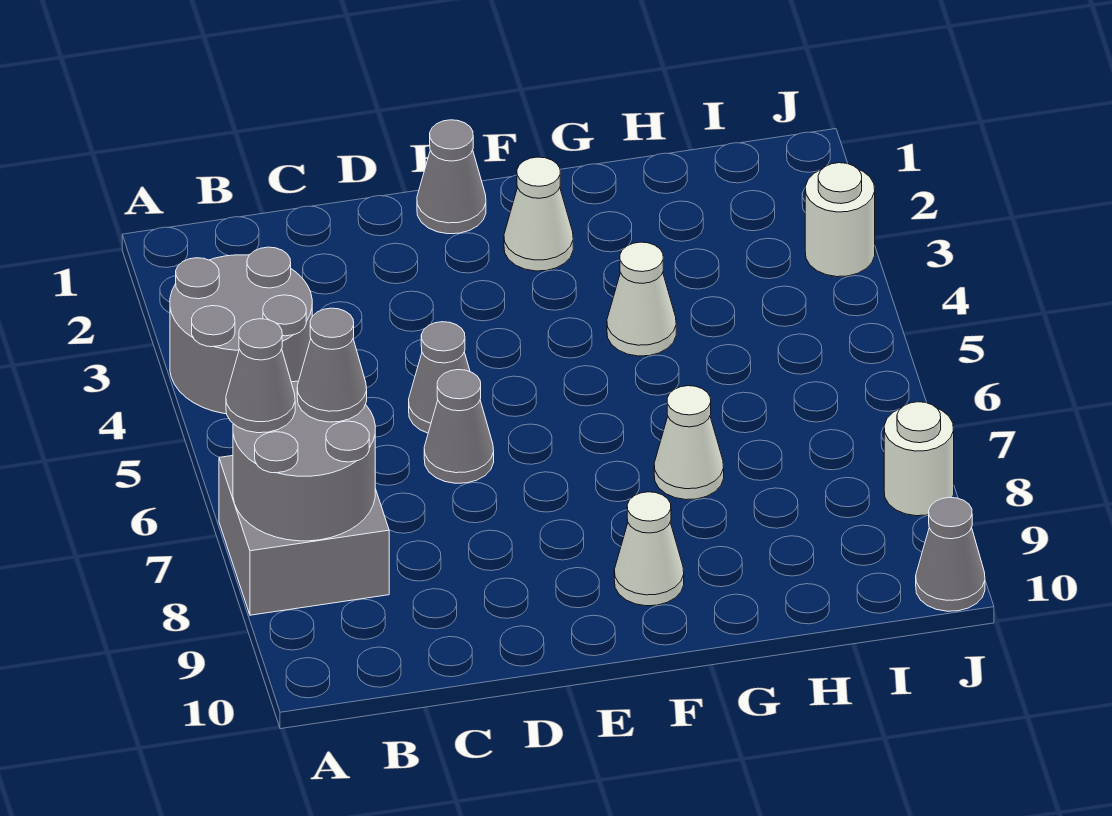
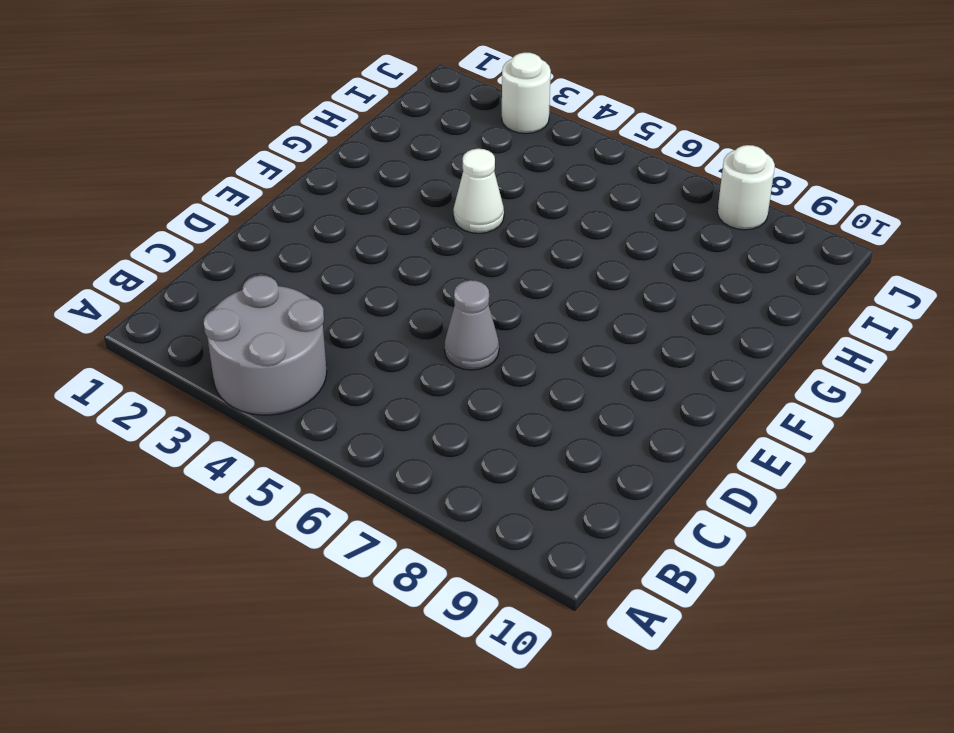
none -> grey brick A7:B8 level 1
none -> grey cone D5 level 1
none -> grey cone E1 level 1

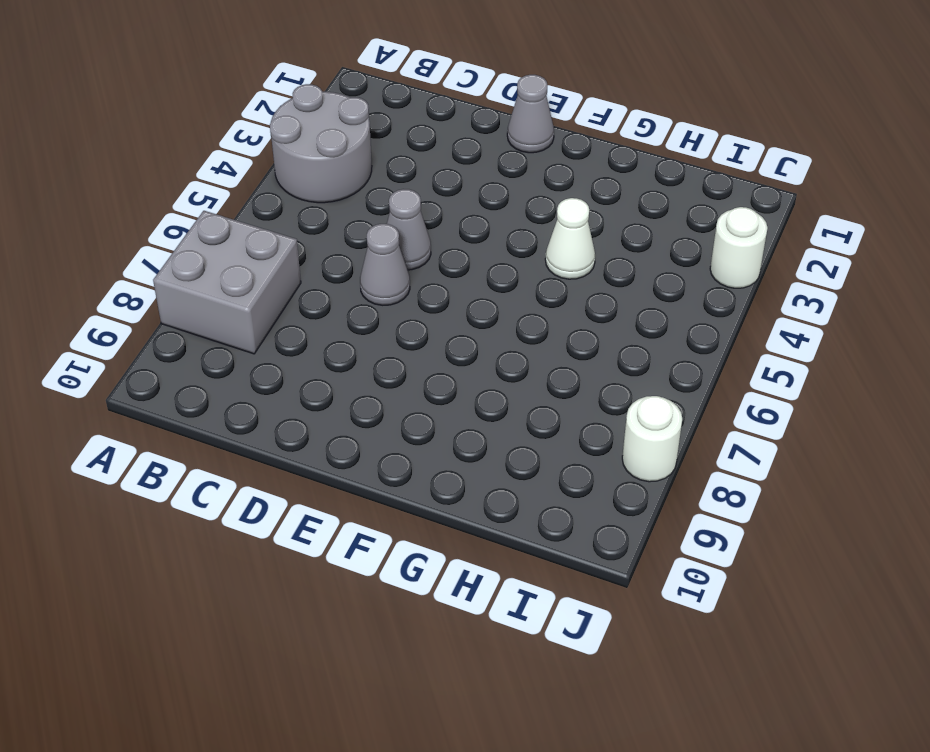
none -> white cone F2 level 1
none -> white cone F9 level 1
none -> white cone G7 level 1

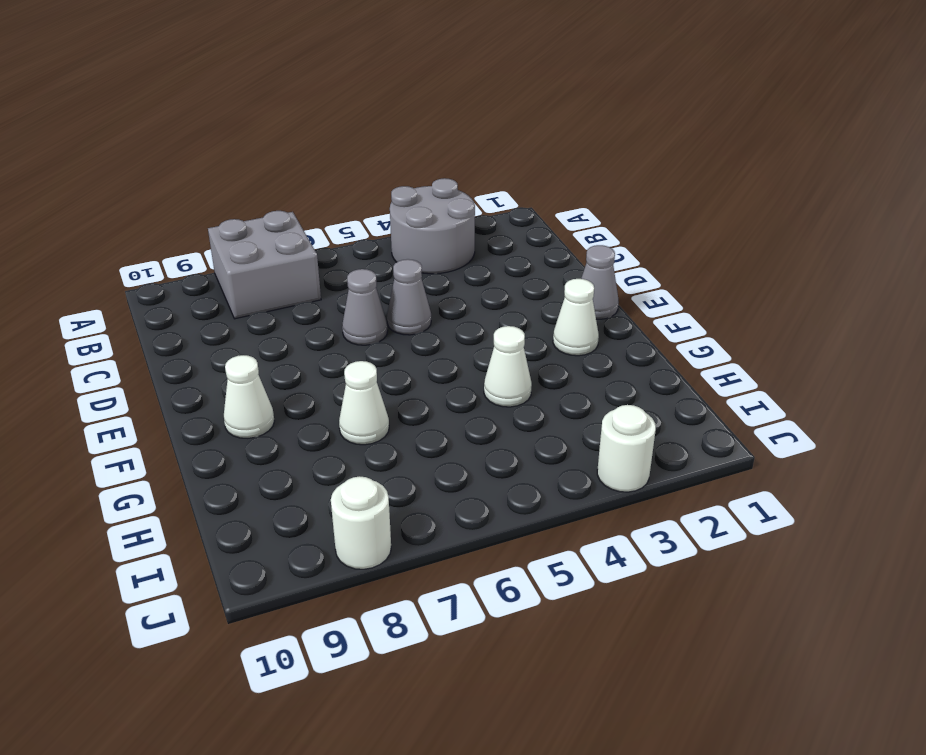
none -> grey cone J10 level 1
none -> grey round brick A7:B8 level 2
none -> grey cone A7 level 3

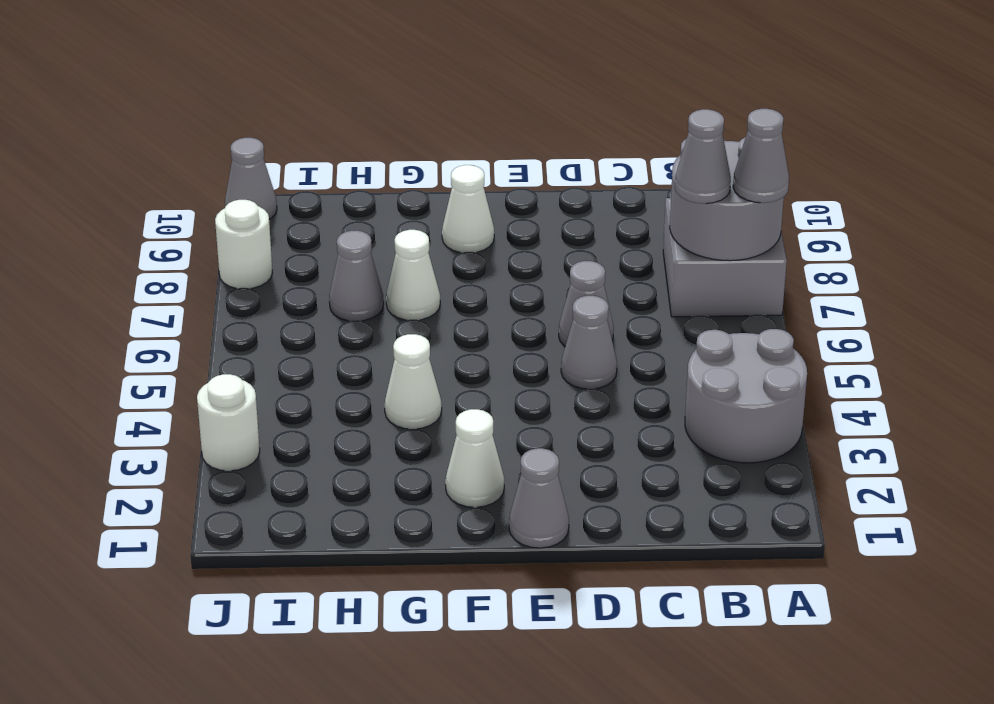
grey cone H7 level 1 -> none

